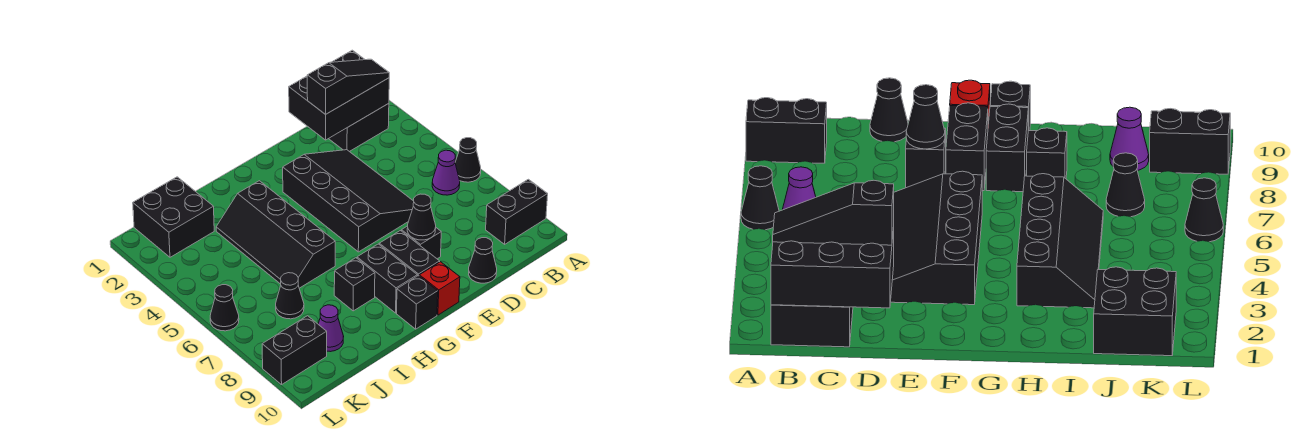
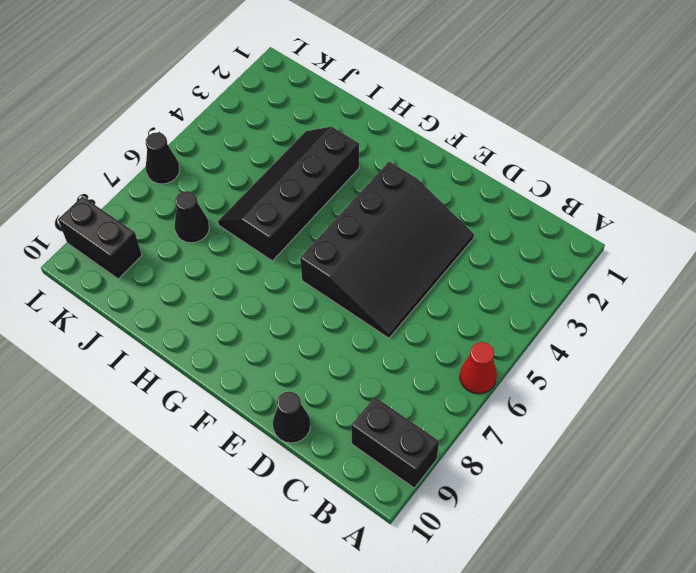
red cone A6 level 1 -> black cone A6 level 1
none -> black brick B1:C2 level 1
none -> purple cone B6 level 1
none -> black brick E8 level 1

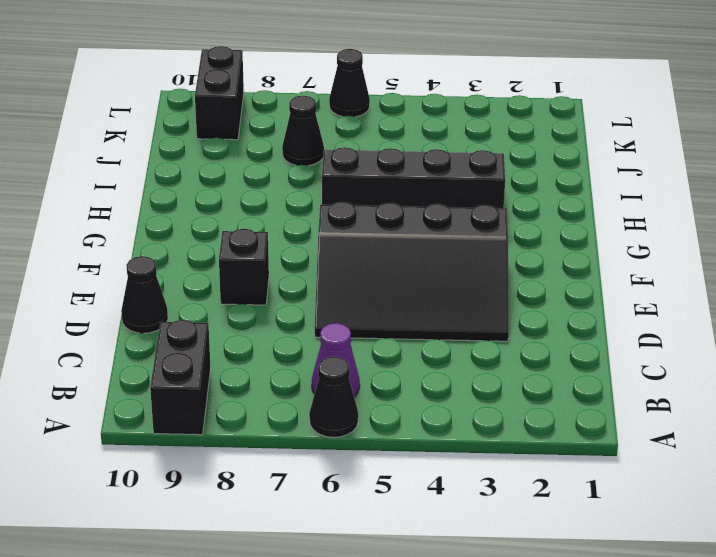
none -> black brick B1:C2 level 1
none -> black brick F8:F9 level 1
none -> red brick F10 level 1

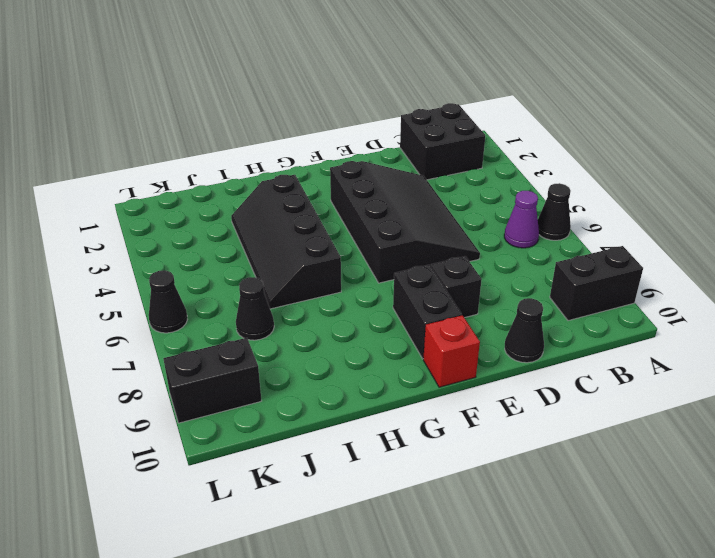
none -> black brick G8:G9 level 1
none -> black brick G10 level 1
none -> black brick H8 level 1

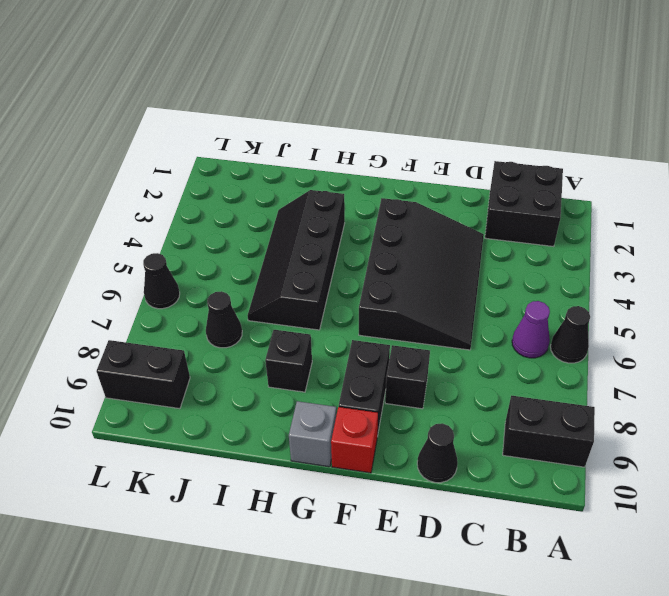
grey brick G10 level 1 -> black brick G10 level 1
none -> black brick G8:G9 level 1
none -> black brick J1:K2 level 1
none -> purple cone J9 level 1

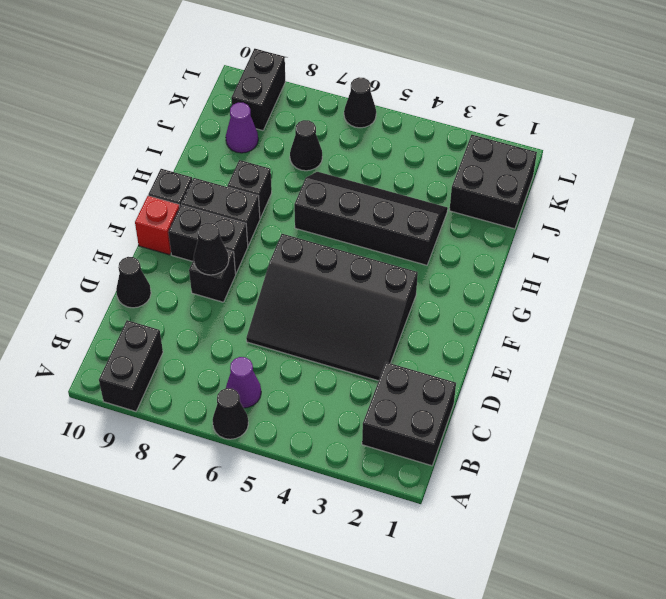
none -> black brick B1:D2 level 2
none -> black slope B2:D2 level 3 top D

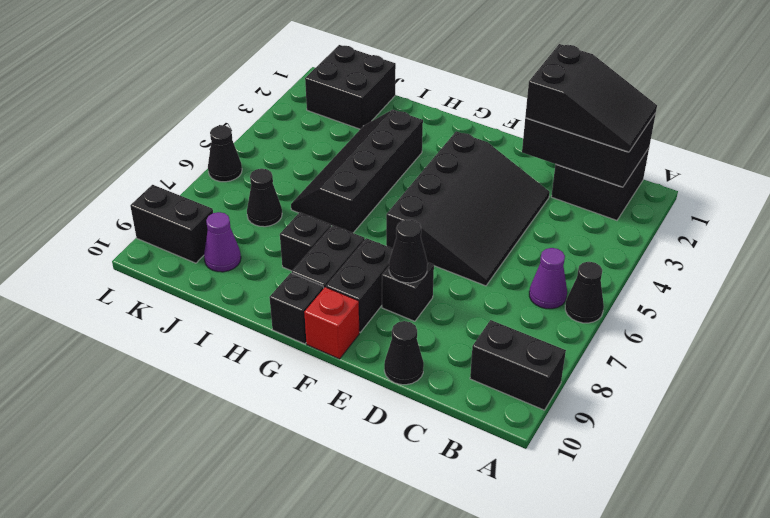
black slope B1:D2 level 3 top D -> black slope B2:D2 level 3 top D

